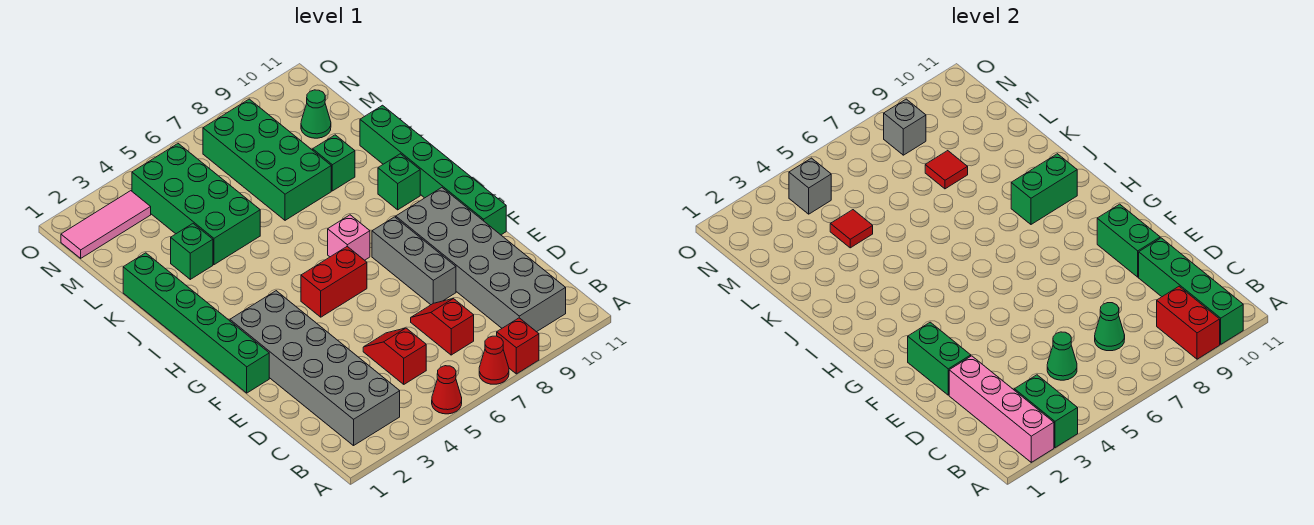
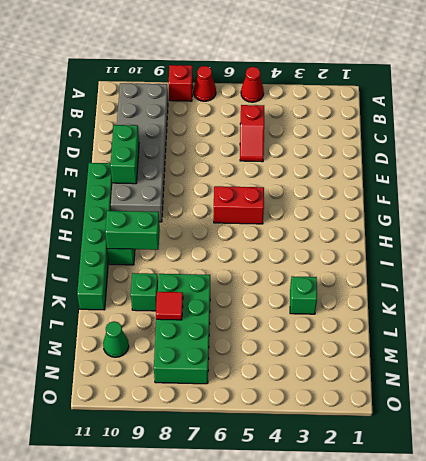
none -> grey brick B2:G3 level 1
none -> red slope C7:D7 level 1 top C
none -> grey brick E8:G8 level 1
none -> green brick F1:K1 level 1

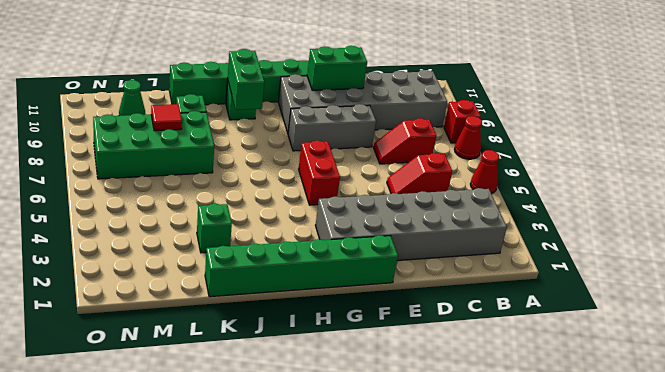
none -> pink brick H7 level 1
none -> green brick K4:N5 level 1
none -> pink tile N1:N3 level 1
none -> pink brick A2:D2 level 2

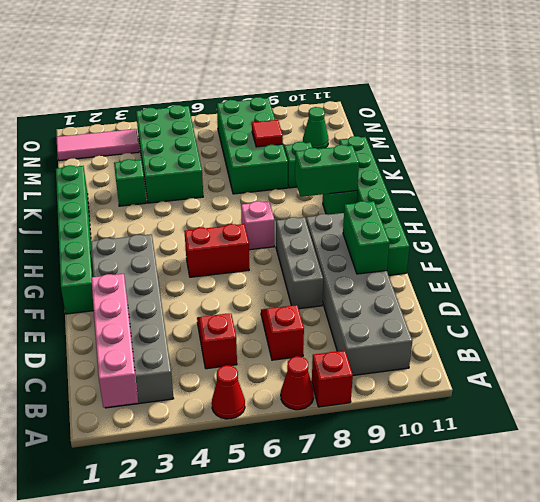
none -> green brick A3:B3 level 2
none -> red brick A9:B9 level 2
none -> green brick A10:D10 level 2
none -> green cone C5 level 2

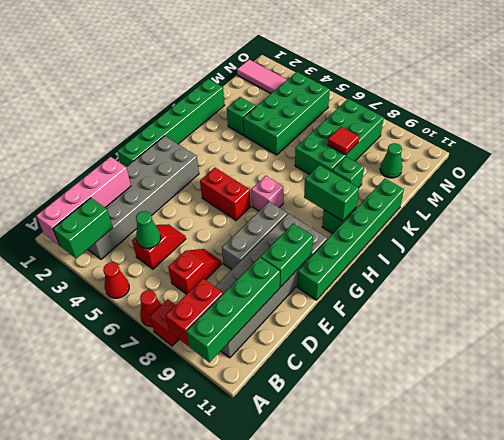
none -> green cone C7 level 2
none -> green brick E2:F2 level 2
none -> red tile L4 level 2
none -> grey brick N4 level 2

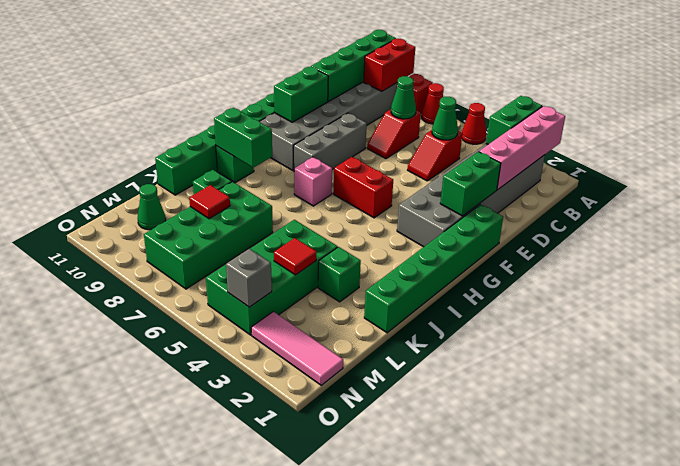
none -> grey brick N8 level 2

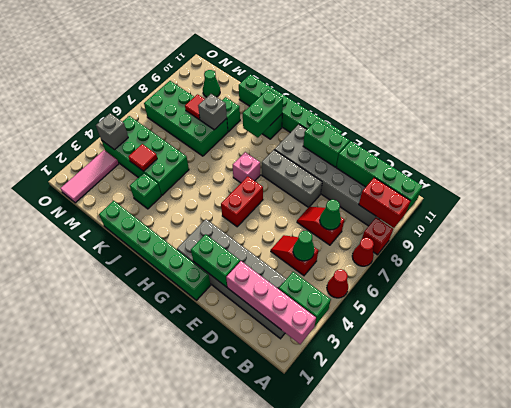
grey brick K8 level 2 -> grey brick N8 level 2

